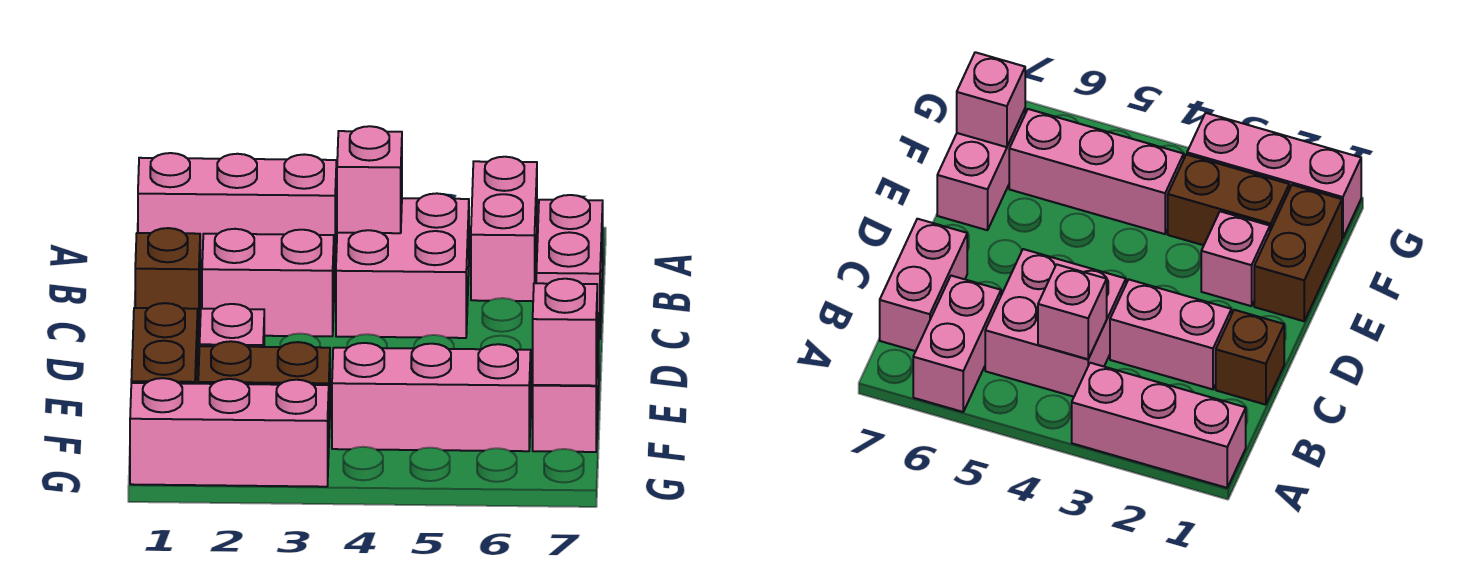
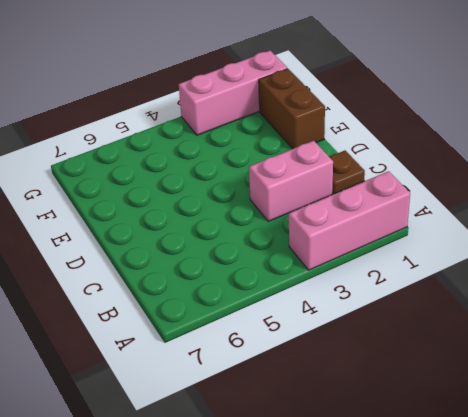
brown plate C1 level 1 -> brown brick C1 level 1
none -> pink brick A6:B6 level 1
none -> pink brick B4:C5 level 1
none -> pink brick B7:C7 level 1

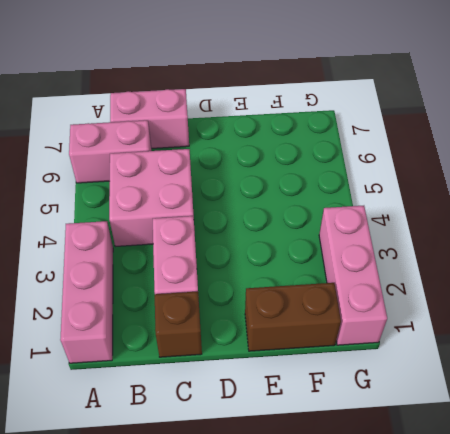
none -> pink brick E2 level 1
none -> pink brick E7:F7 level 1
none -> brown brick F2:F3 level 1

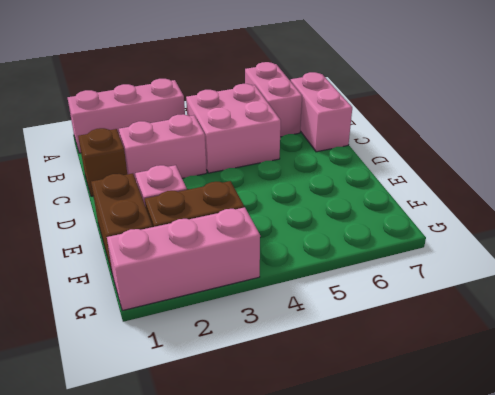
none -> pink brick E7:F7 level 1
none -> pink brick F4:F6 level 1
none -> pink brick B4 level 2

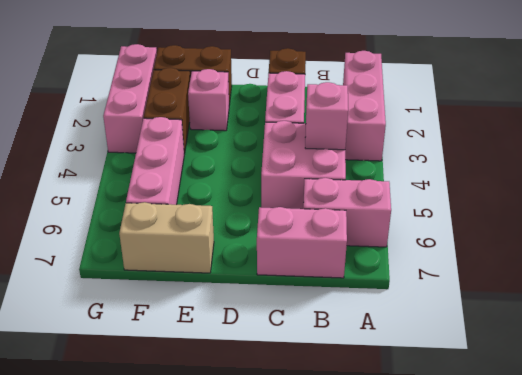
tan brick E7:F7 level 1 -> pink brick E7:F7 level 1
none -> pink brick F7 level 2

